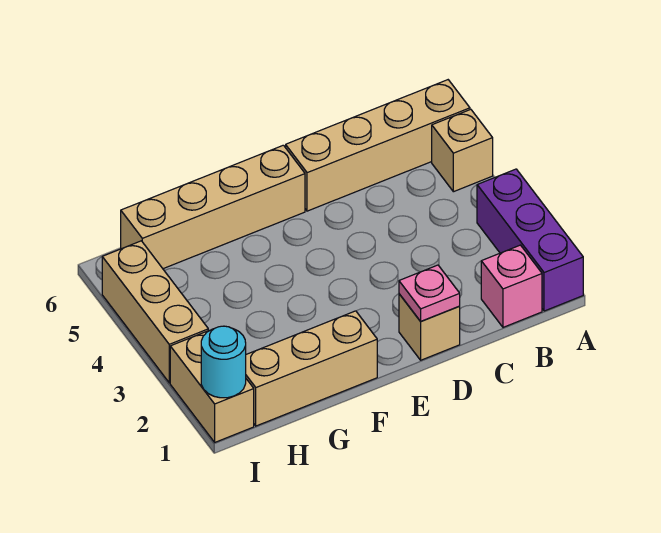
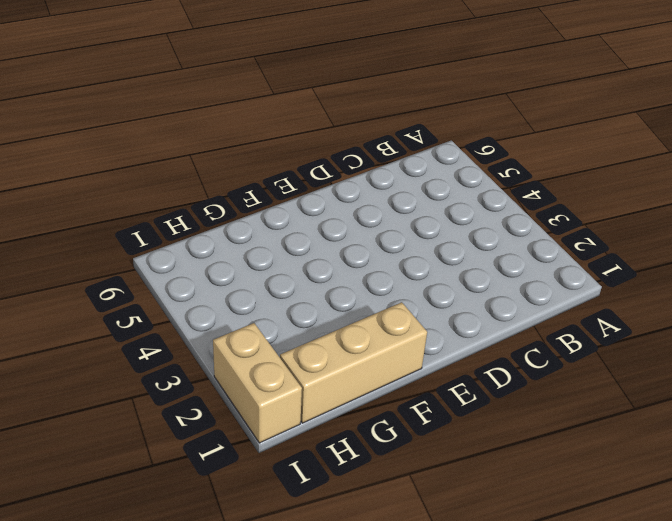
none -> purple brick A1:A3 level 1
none -> tan brick A5 level 1

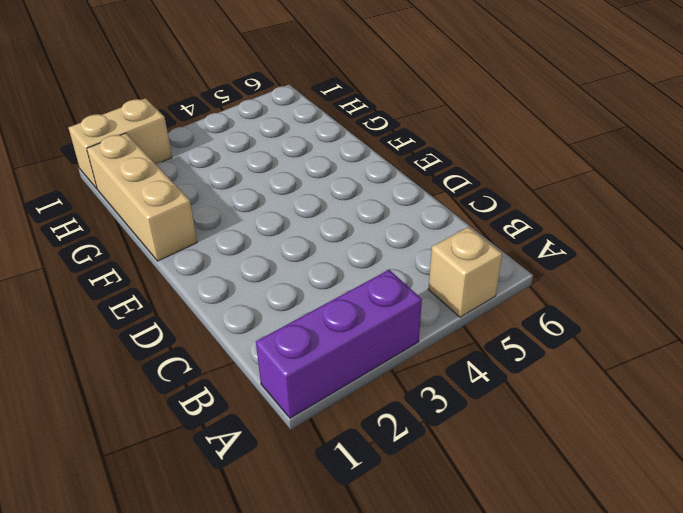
none -> tan brick A6:D6 level 1
none -> pink brick B1 level 1

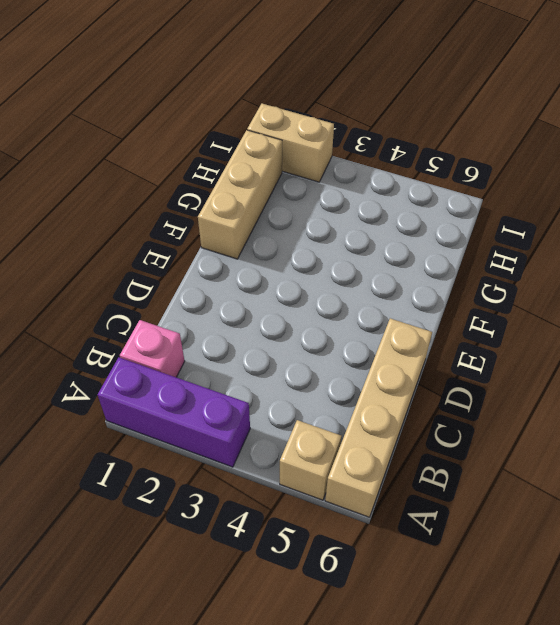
none -> tan brick D1 level 1
none -> tan brick E6:H6 level 1

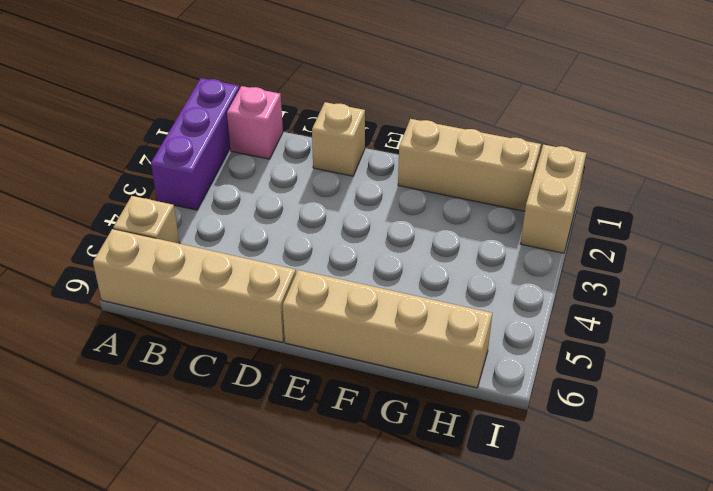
none -> tan brick I3:I5 level 1
none -> pink plate D1 level 2

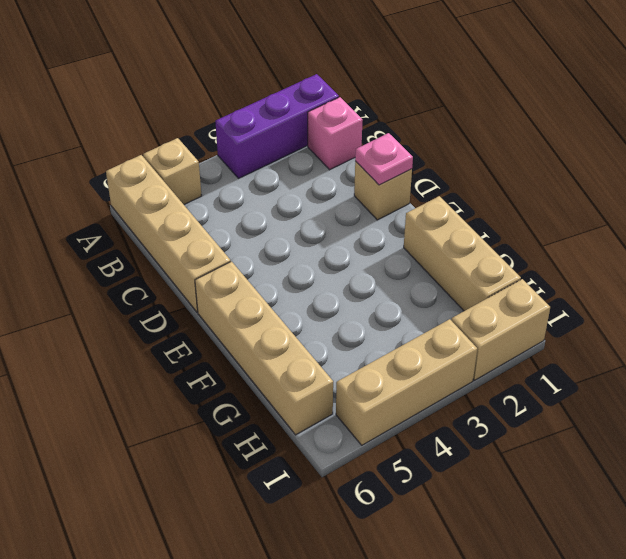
none -> cyan round brick I1 level 2

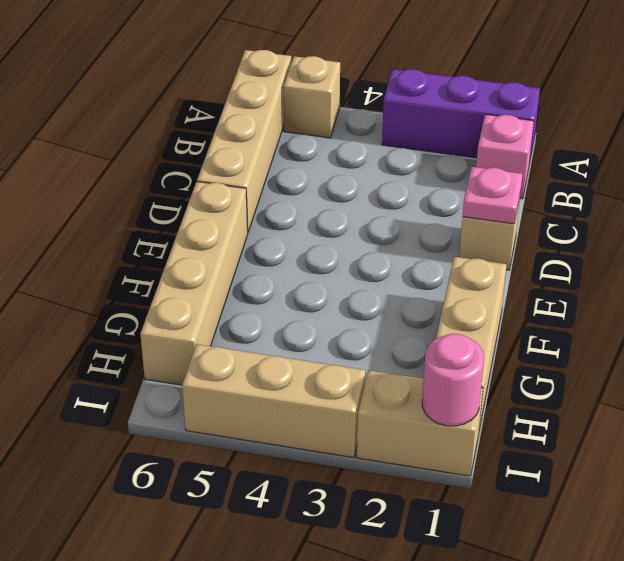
pink round brick I1 level 2 -> cyan round brick I1 level 2

